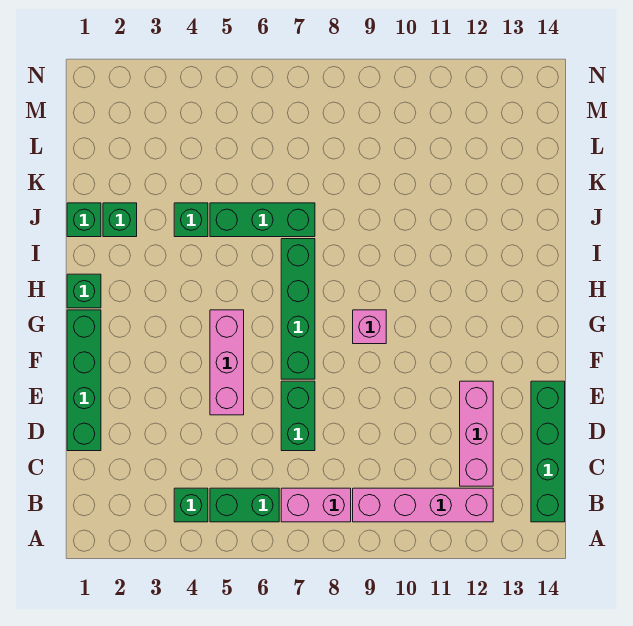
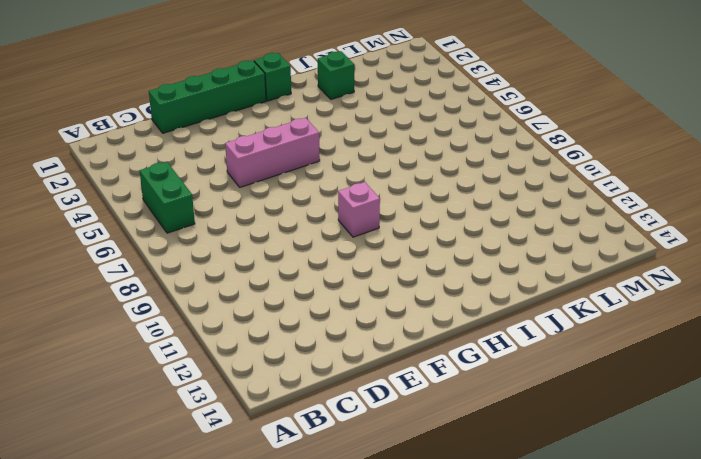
none -> green brick B4 level 1
none -> pink brick B7:B8 level 1
none -> pink brick B9:B12 level 1

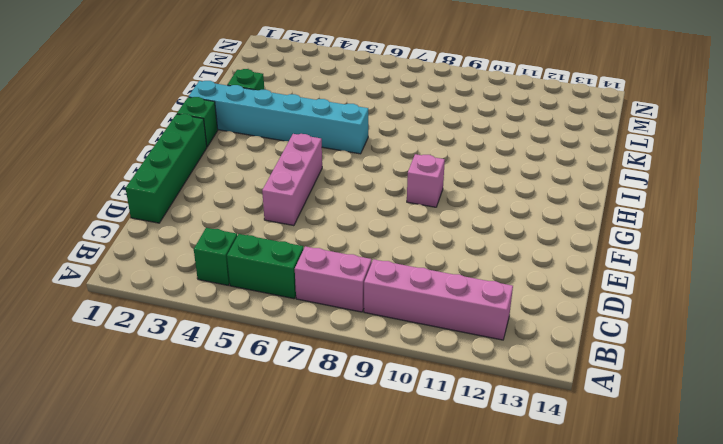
cyan brick I1:I6 level 1 -> none
none -> green brick B14:E14 level 1
none -> pink brick C12:E12 level 1
none -> green brick D7:E7 level 1

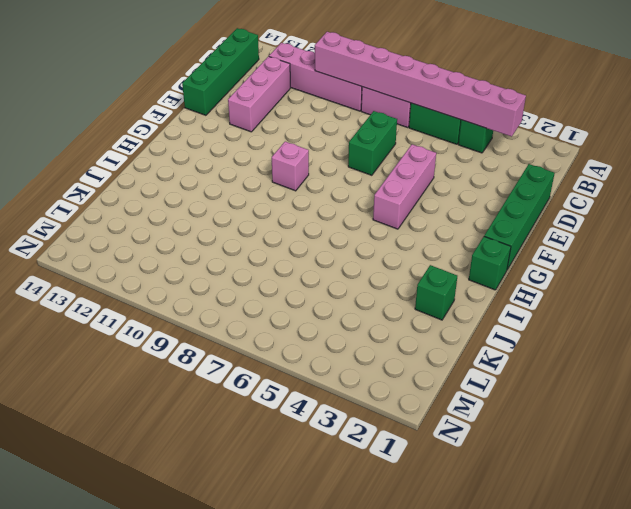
pink brick B3:B10 level 2 -> none
none -> green brick F7:I7 level 1
none -> green brick J1 level 1
none -> green brick J4 level 1

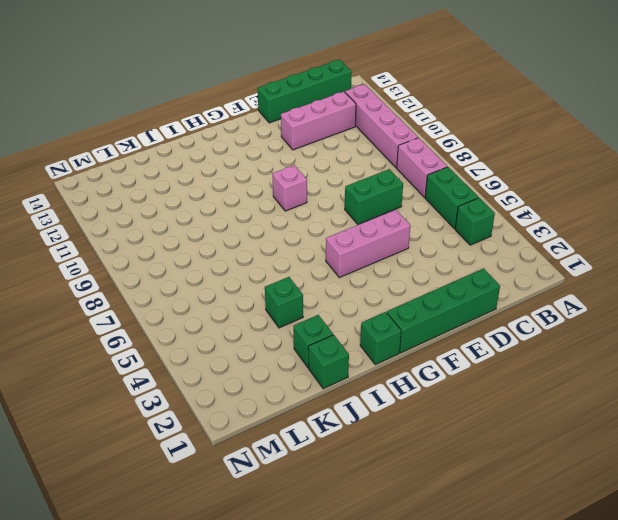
none -> green brick F7:I7 level 1
none -> green brick J5:J7 level 1

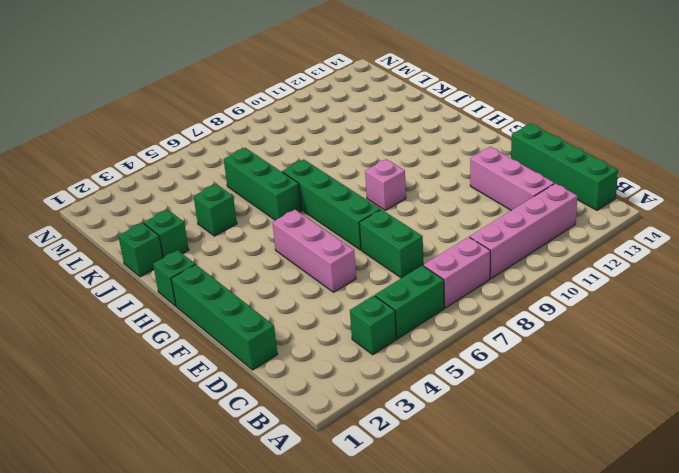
green brick I6:K6 level 1 -> green brick J5:J7 level 1

